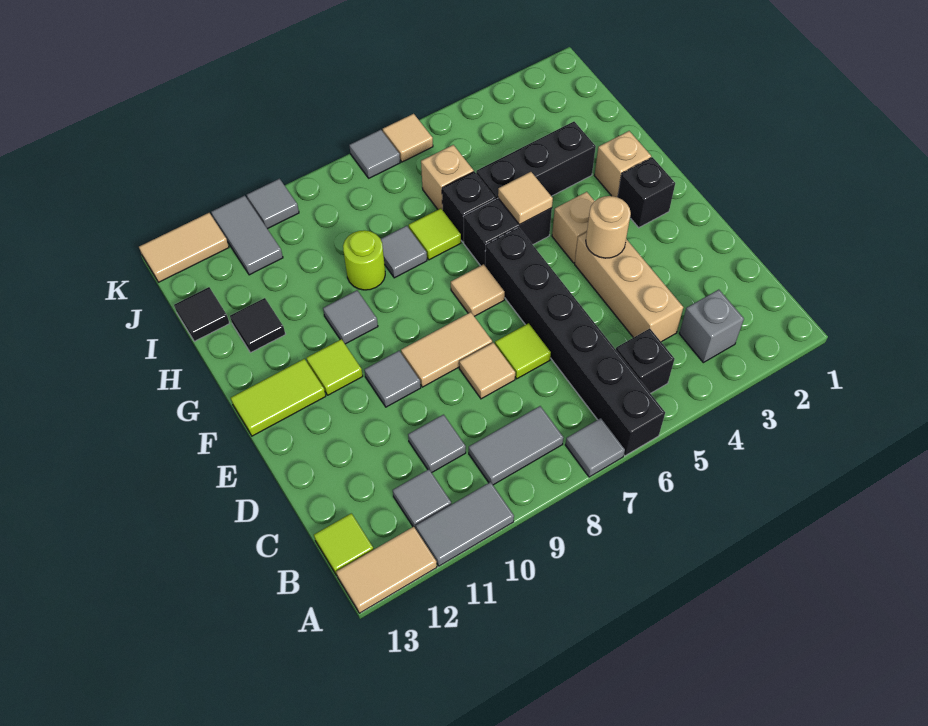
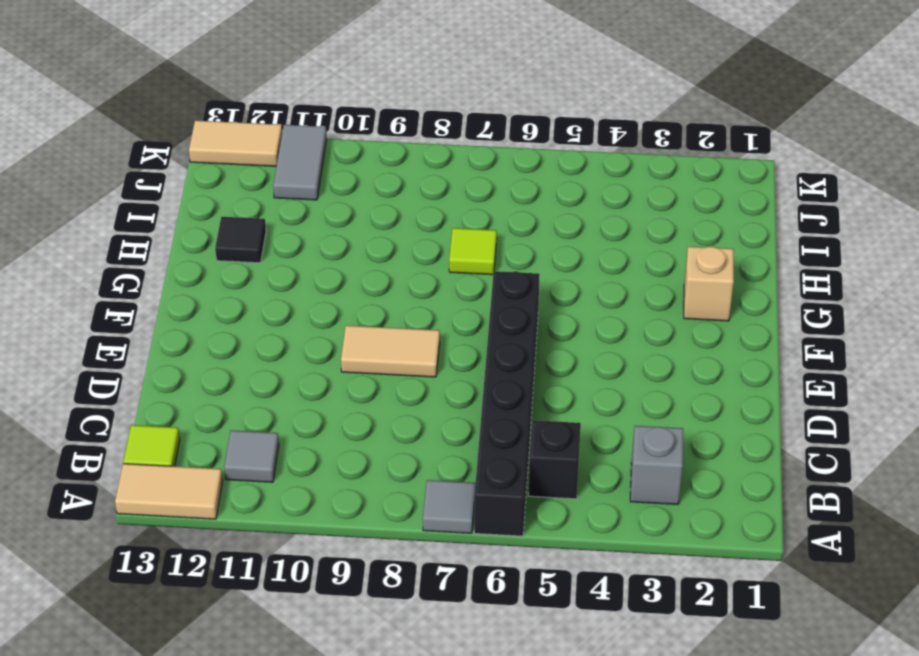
none -> grey tile A10:A11 level 1
none -> grey tile B8:B9 level 1
none -> tan brick C4:E4 level 1
none -> grey tile C10 level 1

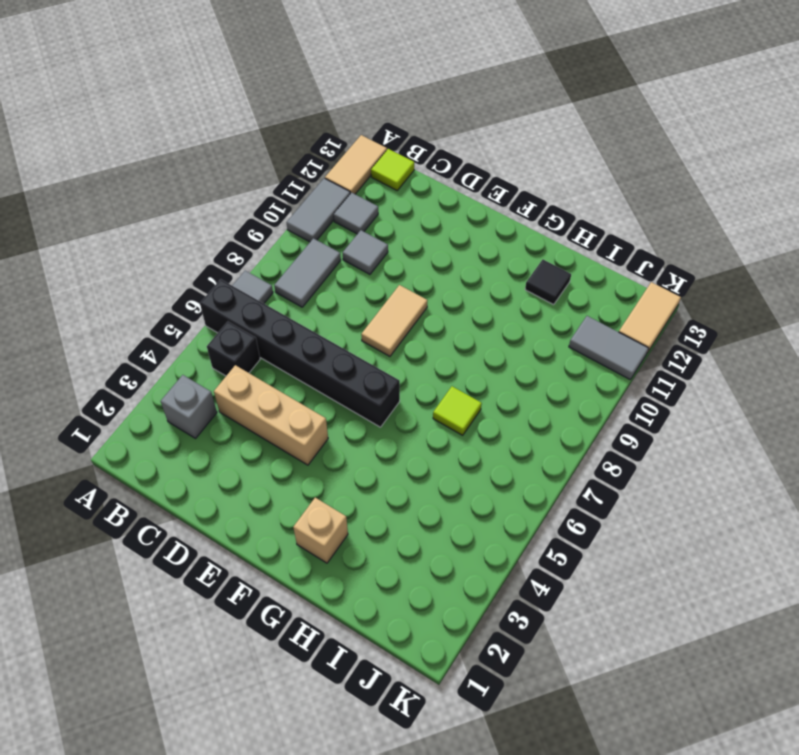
none -> lime tile D7 level 1
none -> tan tile D8 level 1
none -> grey tile E10 level 1
none -> black brick F2 level 1

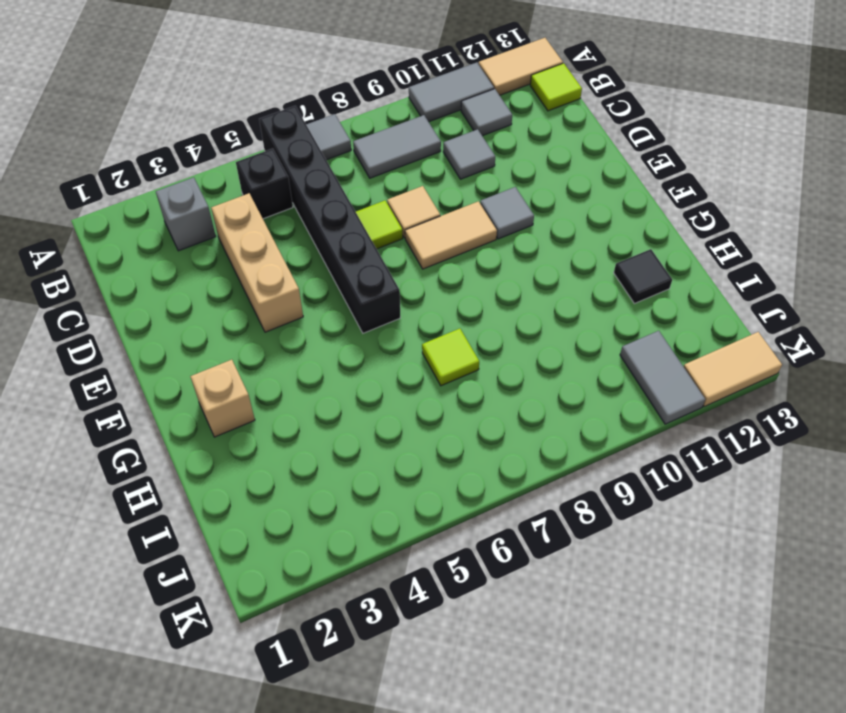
none -> black brick F2 level 1
none -> tan brick F4 level 1
none -> tan tile F7 level 1
none -> lime tile F11 level 1

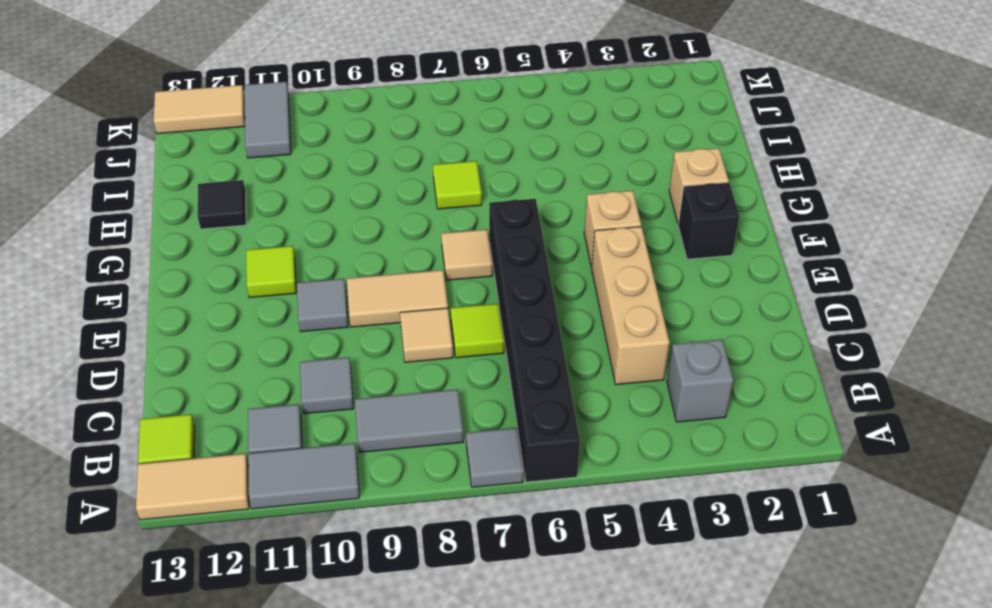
none -> black brick B5 level 1
none -> lime tile F12:F13 level 1
none -> black brick G5:G6 level 1
none -> grey tile G10 level 1

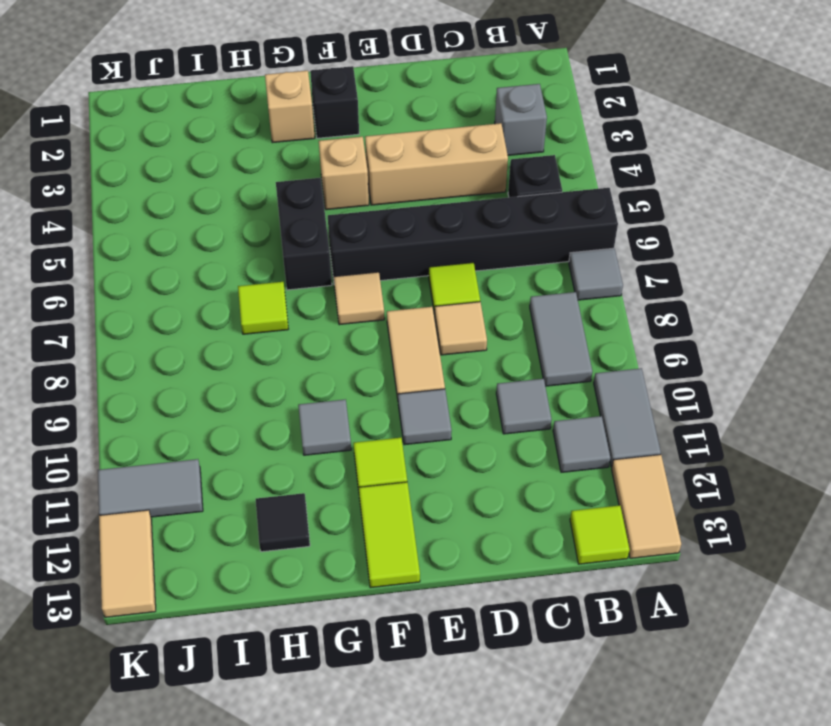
none -> black brick H3:H5 level 1
none -> black brick H6 level 1
none -> grey tile H8 level 1
none -> lime round brick H9 level 1

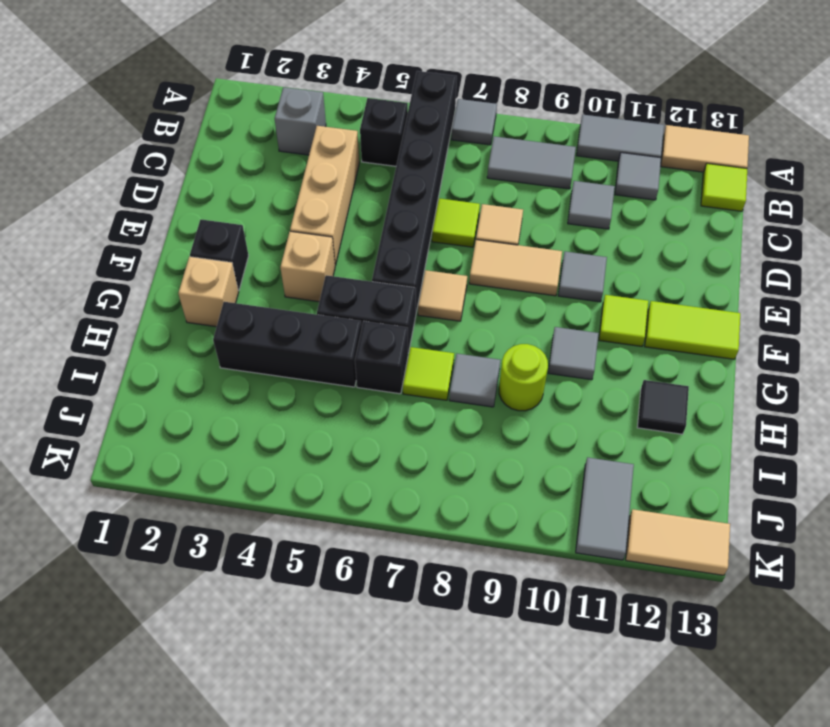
none -> tan brick I6 level 1
none -> black tile I13 level 1
none -> tan tile K6 level 1
none -> grey tile K7 level 1

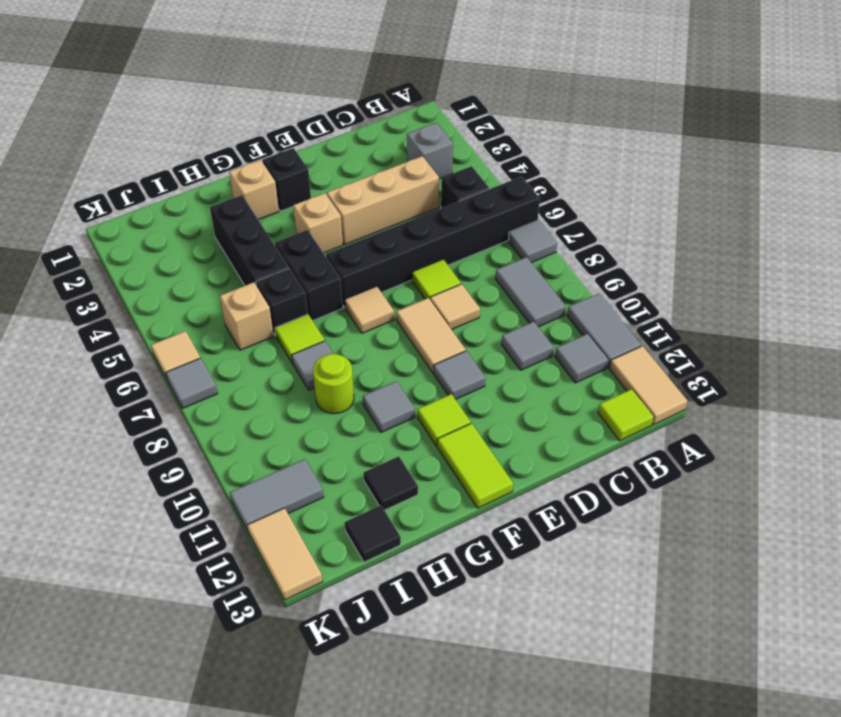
none -> grey tile K10 level 1
none -> tan round brick E4 level 2
none -> tan tile G5 level 2

